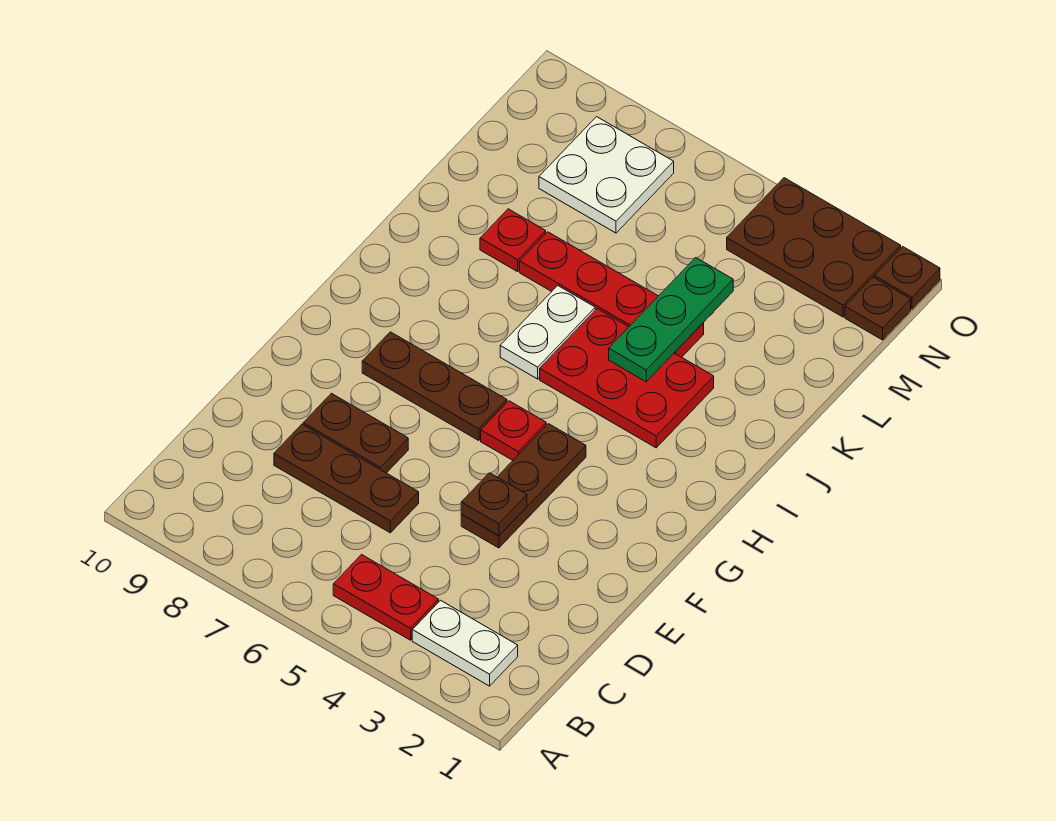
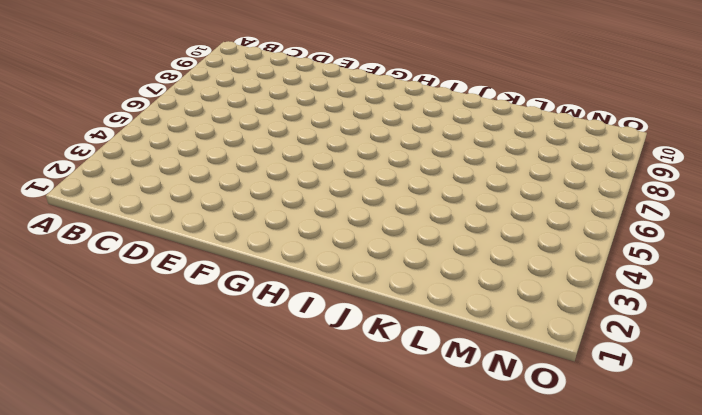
none -> white plate B2:B3 level 1
none -> red plate B4:B5 level 1
none -> brown plate D6:D8 level 1

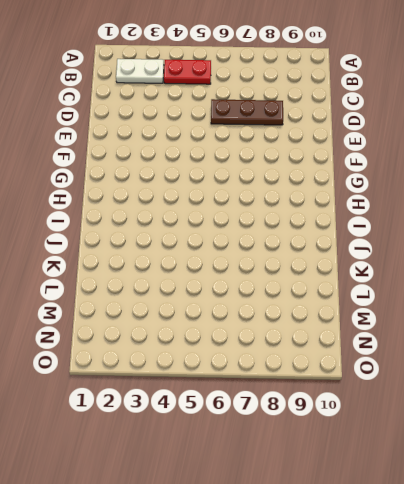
none -> brown plate E4:G4 level 1
none -> brown plate E7:E8 level 1
none -> red plate G5 level 1

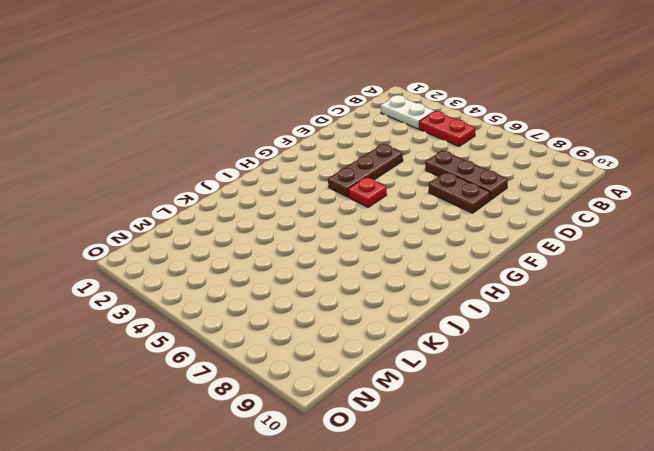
none -> brown plate G6:G8 level 1
none -> red plate I3:J5 level 1
none -> white plate I6:J6 level 1

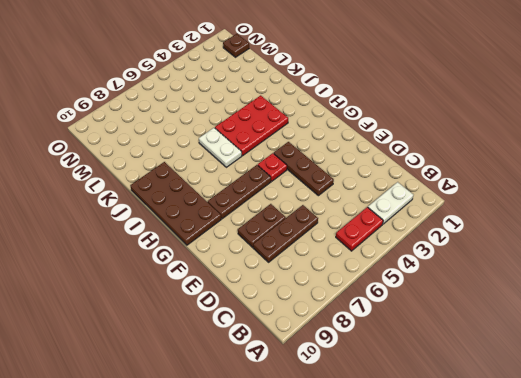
brown plate G9:J10 level 1 -> none
none -> red plate K4:K7 level 1
none -> red plate K8 level 1
none -> white plate M7:N8 level 1

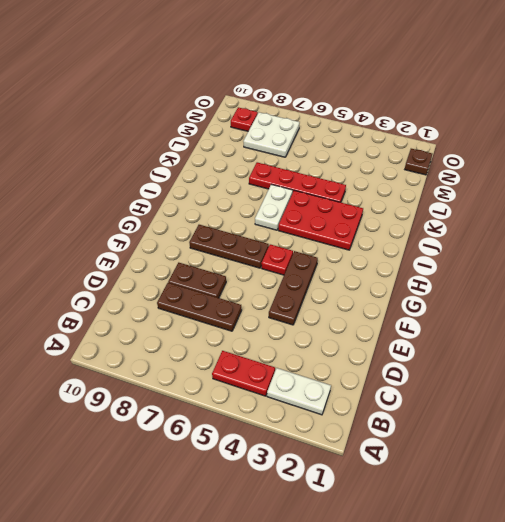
red plate N9 level 1 -> red plate K8 level 1
none -> brown plate N2:O4 level 1
none -> brown plate O1 level 1
none -> brown plate E4 level 2

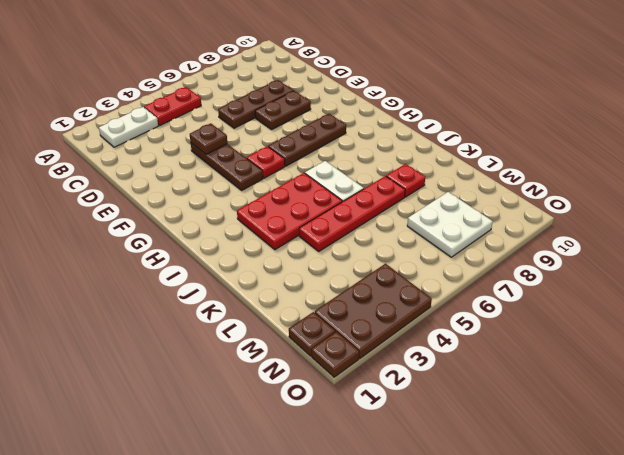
none -> green plate J4:L4 level 2

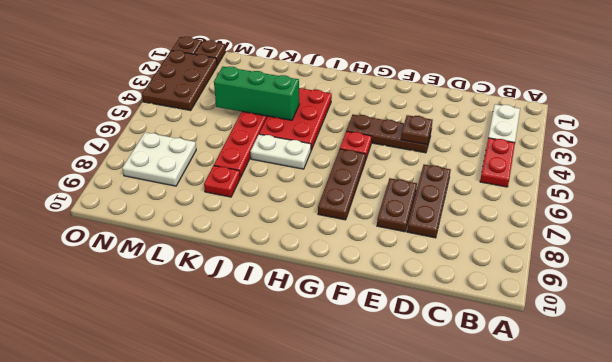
green brick J4:L4 level 2 -> green plate J4:L4 level 2

